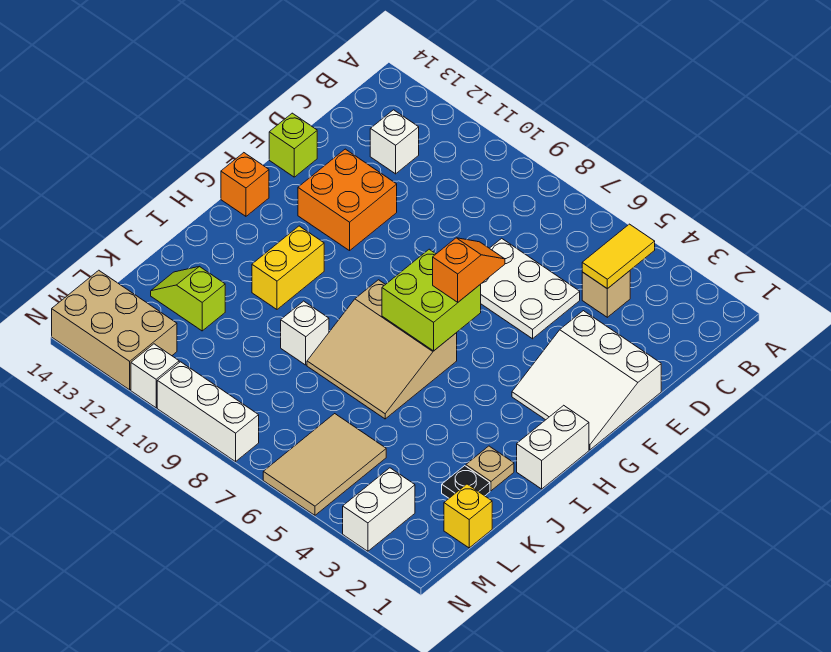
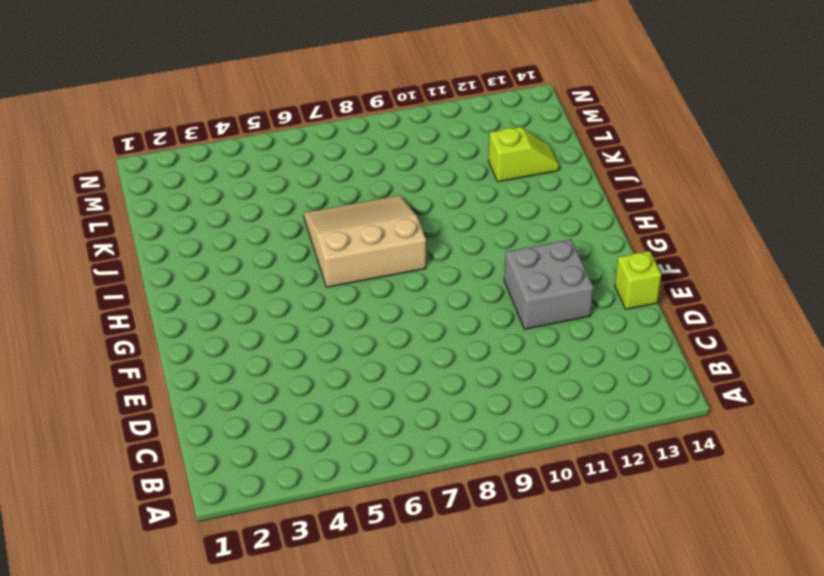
grey brick E11:F12 level 1 -> orange brick E11:F12 level 1
none -> tan brick C4 level 1
none -> white brick C12 level 1
none -> white plate D5:E7 level 1

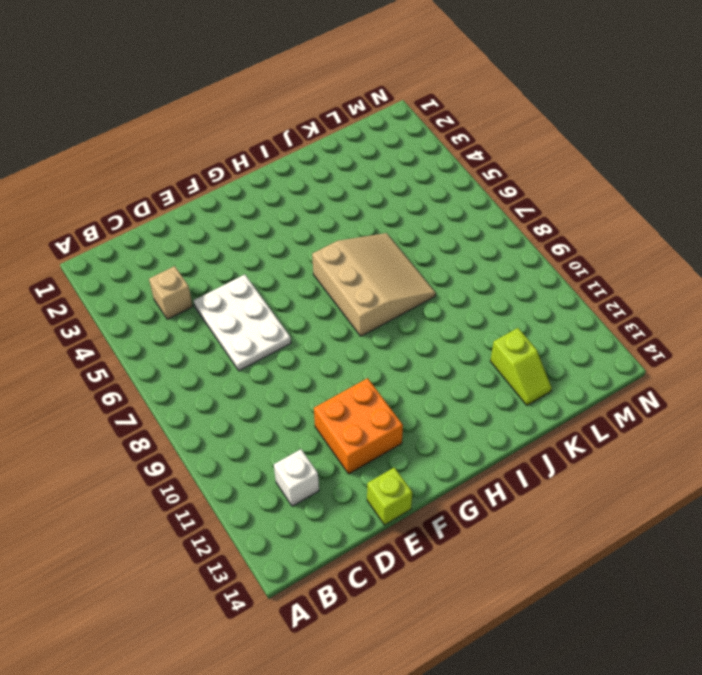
none -> white slope E1:G3 level 1 top E
none -> orange brick G14 level 1
none -> white brick H1:I1 level 1

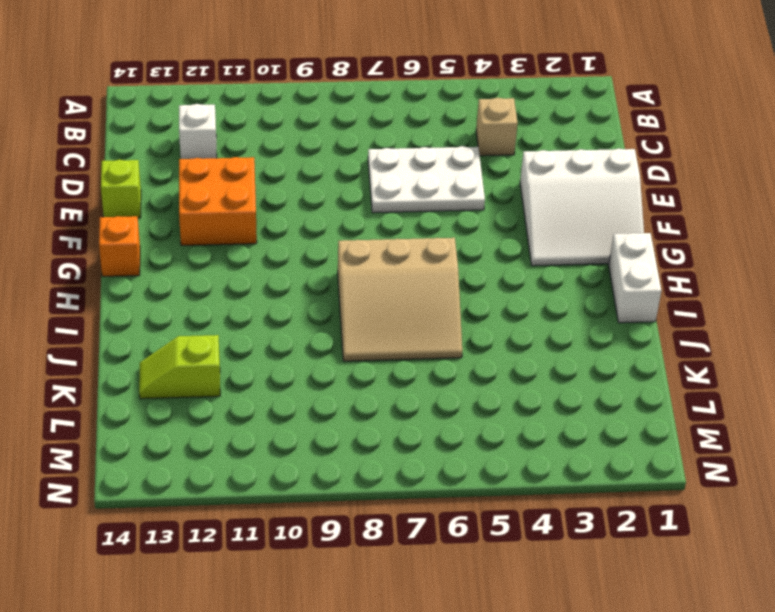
none -> yellow brick H11:I11 level 1
none -> tan plate J2 level 1
none -> white brick J9 level 1

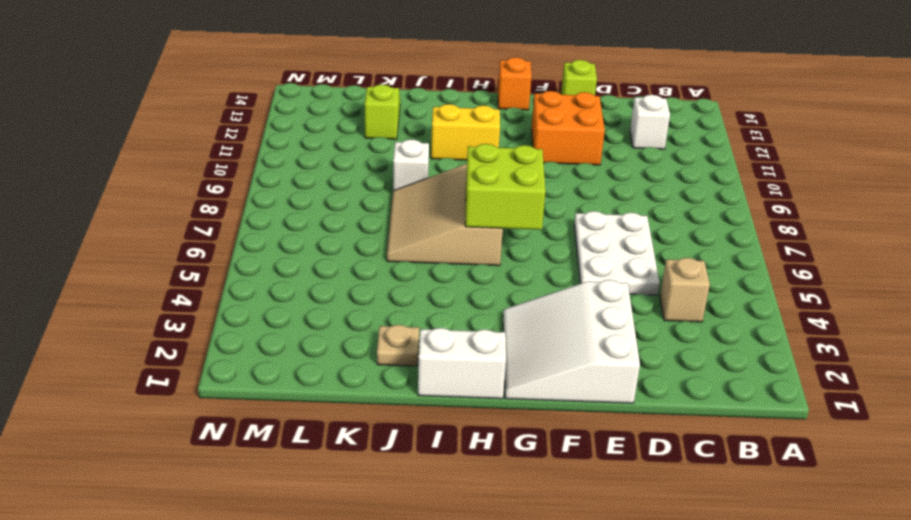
none -> black plate K2 level 1
none -> yellow brick L1 level 1
none -> tan tile L5:N6 level 1

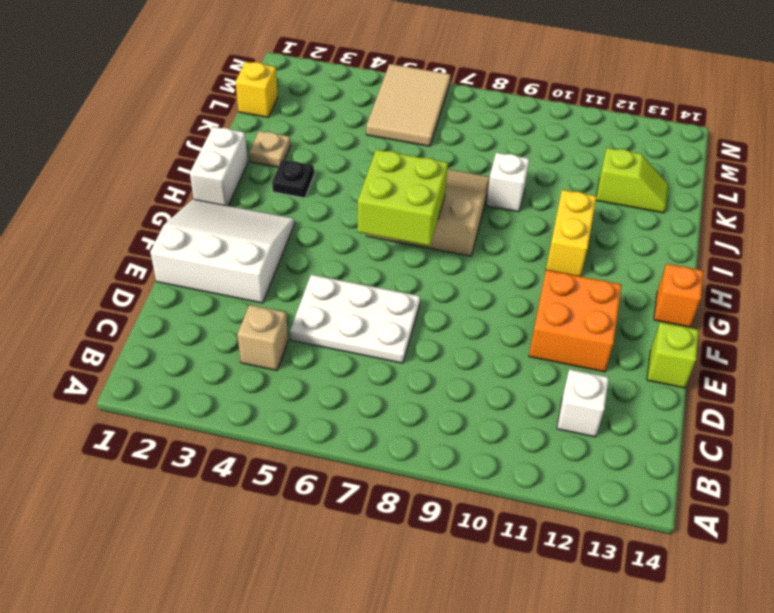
black plate I3 level 1 -> black plate K2 level 1
none -> white brick M3:N3 level 1
none -> tan brick M12:N14 level 1
none -> white brick N8:N10 level 1

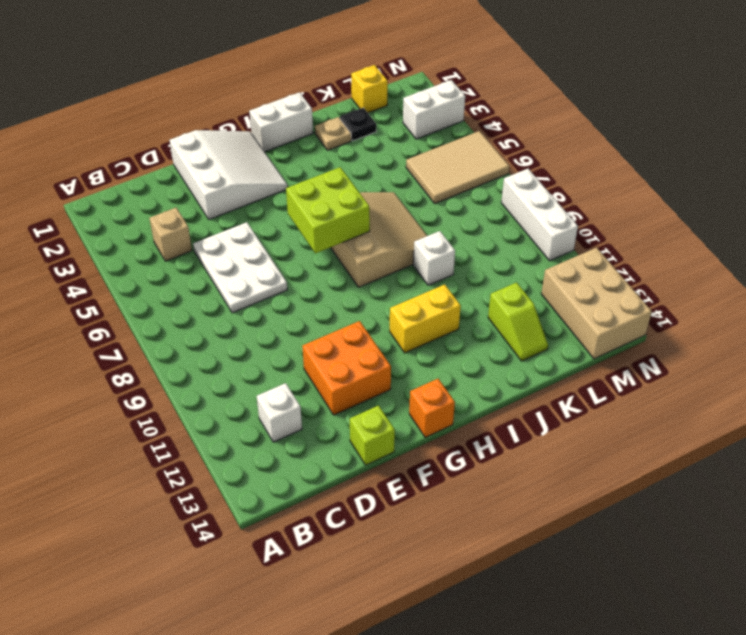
none -> white brick N11 level 1
none -> yellow tile B4:C4 level 2
none -> orange slope F6:G6 level 3 top G

